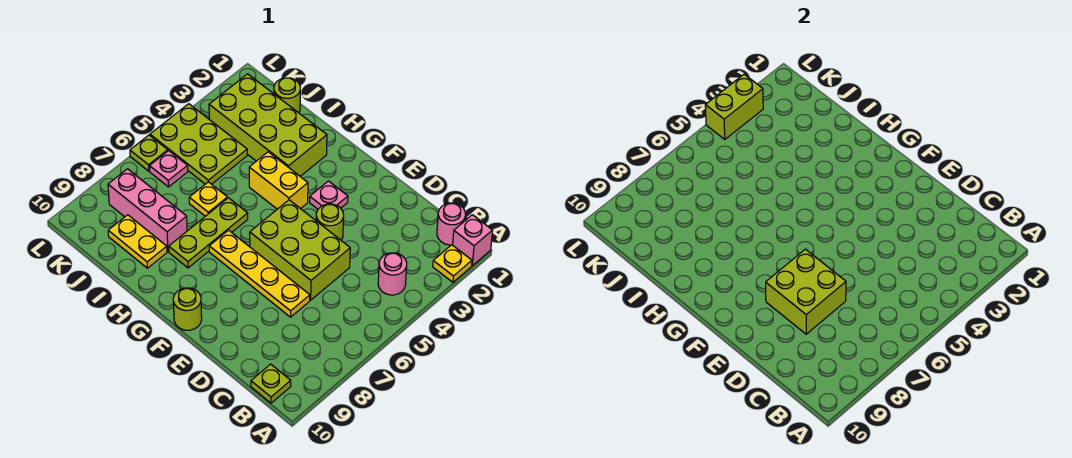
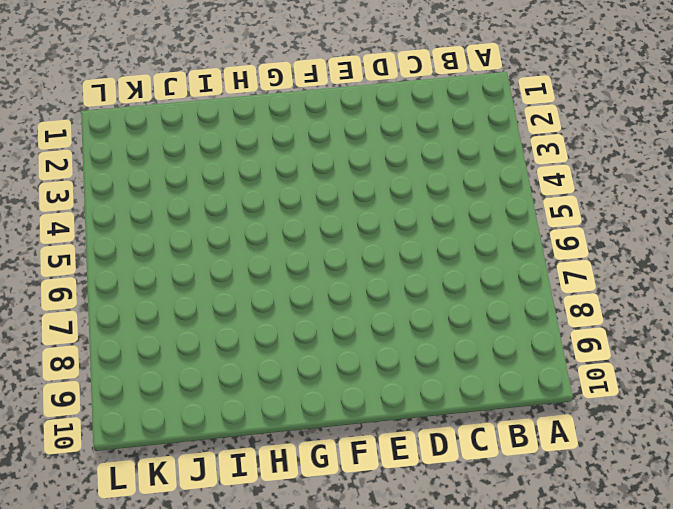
none -> pink brick A1 level 1
none -> yellow plate A2 level 1
none -> pink round brick B1 level 1

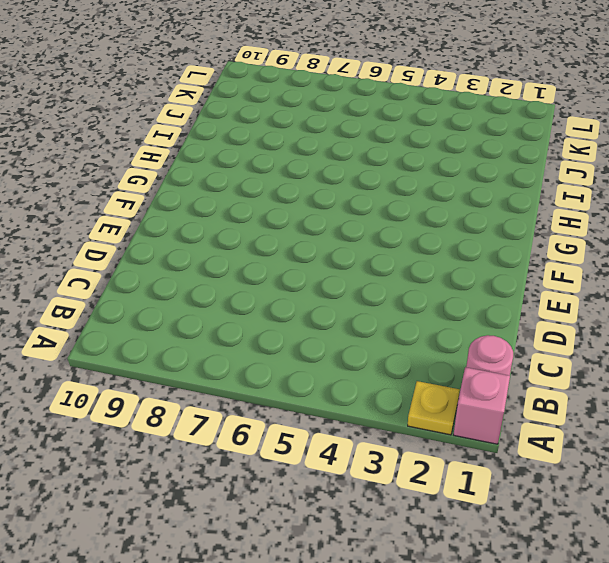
none -> pink round brick B4 level 1
none -> lime plate B10 level 1
none -> lime brick D5:F6 level 1

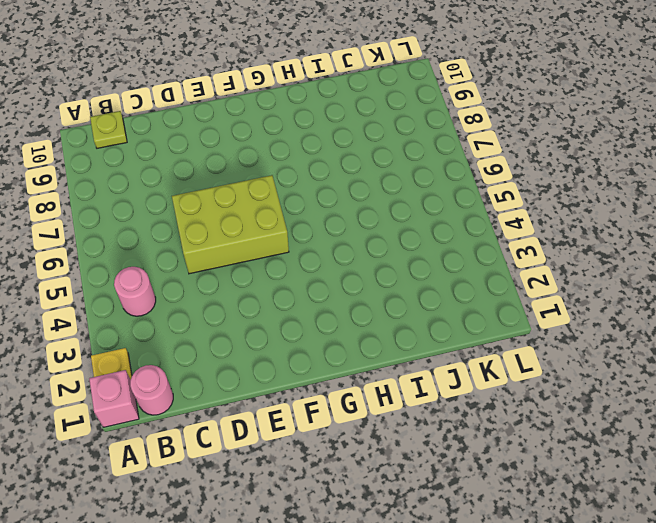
none -> yellow plate D7:G7 level 1
none -> lime round brick E4 level 1
none -> pink plate F3 level 1

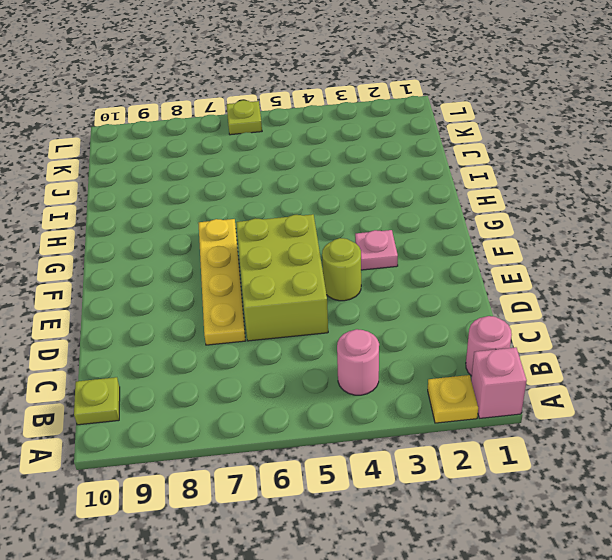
none -> lime round brick F10 level 1
none -> yellow brick G4:H4 level 1
none -> lime brick H2:K3 level 1

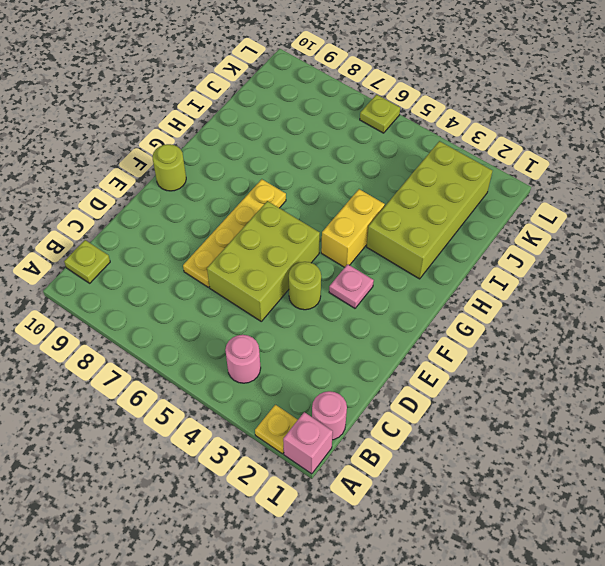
none -> lime plate H6:H8 level 1
none -> yellow plate I6 level 1
none -> pink brick I8:K8 level 1

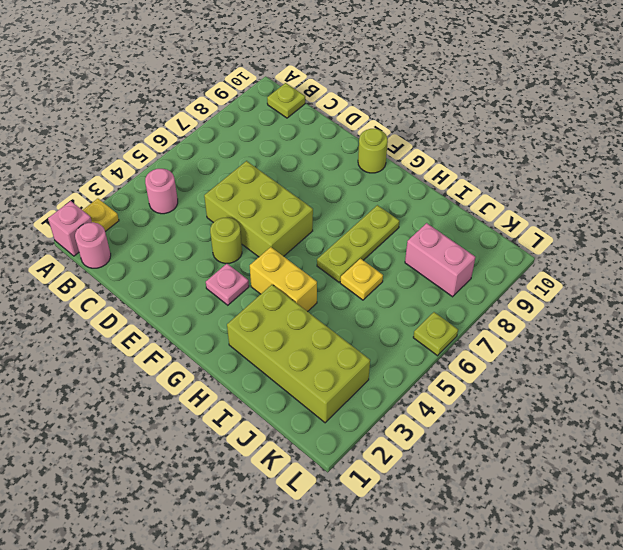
pink brick J8:K8 level 1 -> pink brick I8:K8 level 1
none -> yellow plate D7:G7 level 1
none -> yellow plate I9:J9 level 1
none -> lime round brick J1 level 1

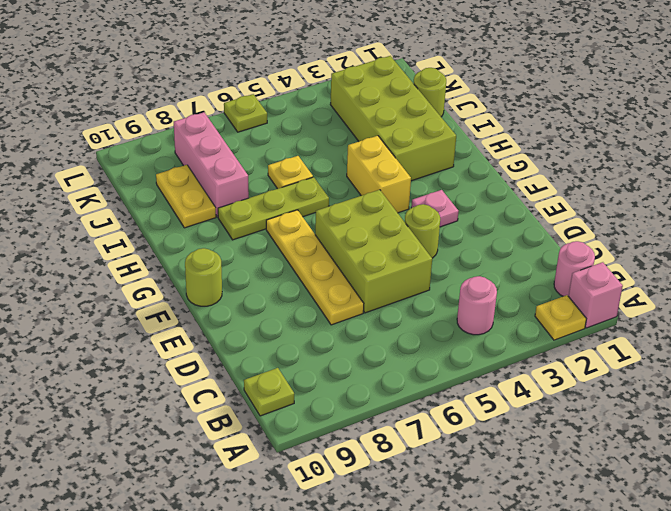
none -> lime plate J4:L5 level 1
none -> pink plate K6 level 1
none -> lime brick D7:E8 level 2

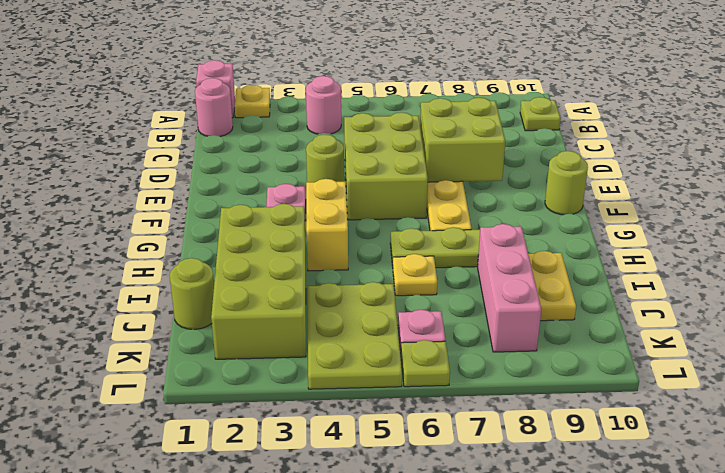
none -> lime brick L3:L4 level 2

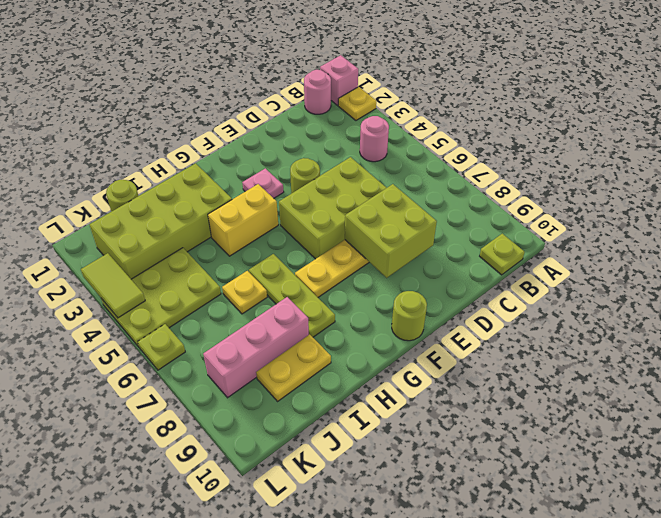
lime tile L3:L4 level 2 -> lime brick L3:L4 level 2
none -> pink plate K6 level 1

